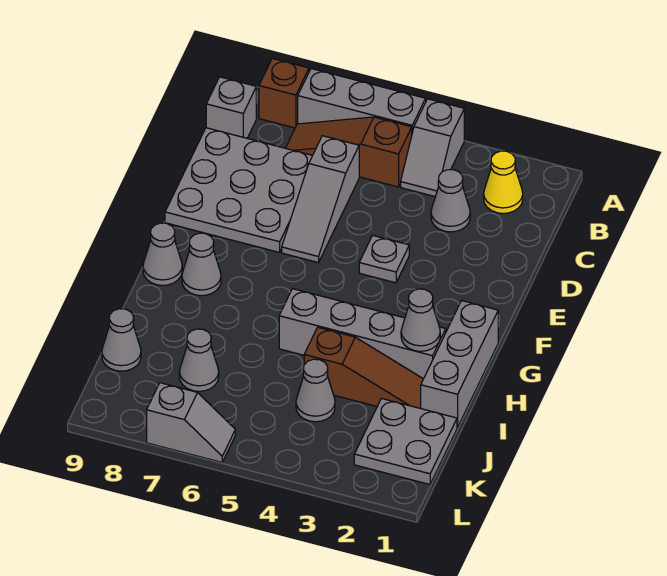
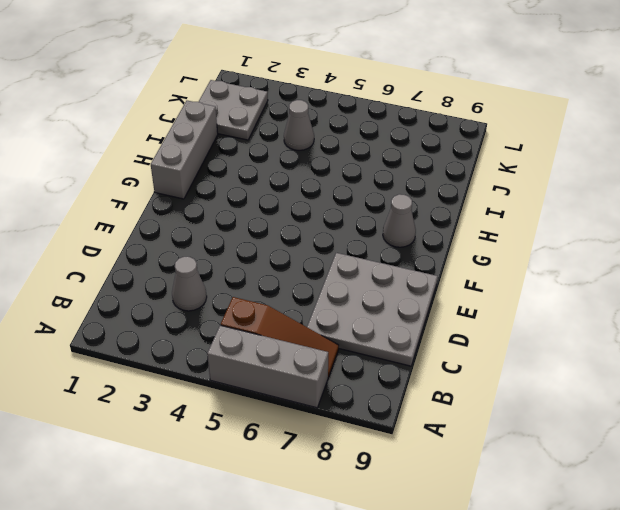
none -> grey slope A4:B4 level 1 top A
none -> brown brick A8 level 1
none -> yellow cone B2 level 1

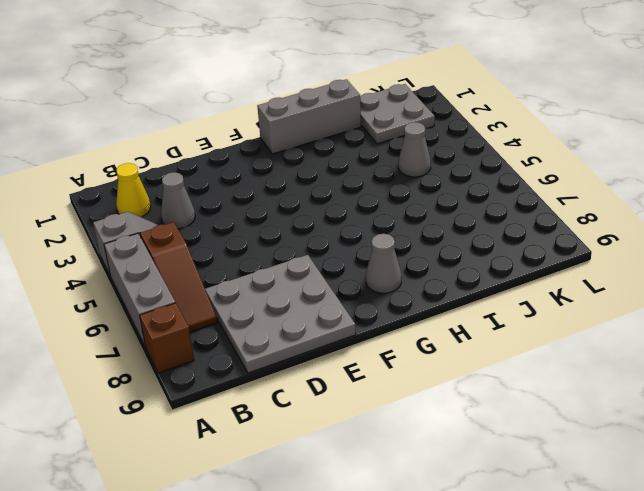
none -> grey brick B9 level 1
none -> grey slope C6:E6 level 1 top C
none -> grey plate E4 level 1

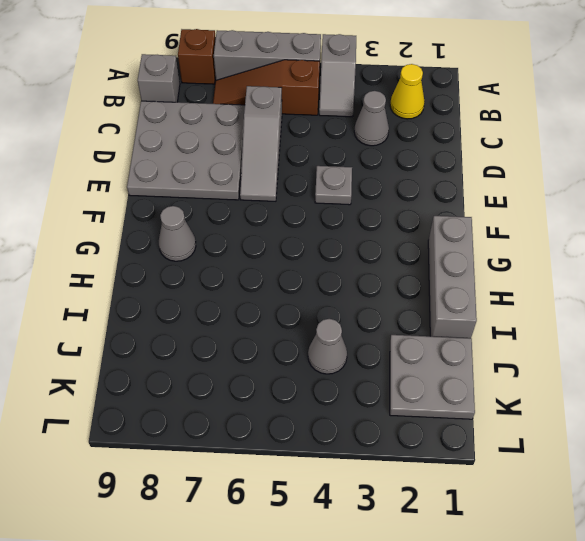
none -> grey cone G9 level 1
none -> grey brick H2:H5 level 1
none -> brown slope I2:I4 level 1 top 4

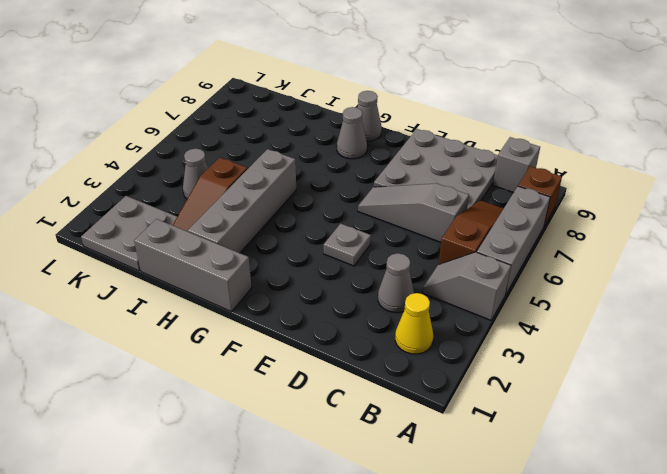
none -> grey cone J7 level 1
none -> grey cone J9 level 1
none -> grey slope L6:L7 level 1 top 7

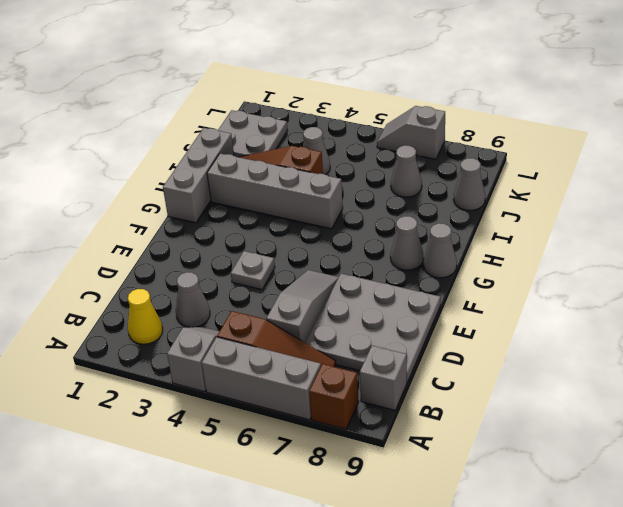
none -> grey cone H2 level 2

